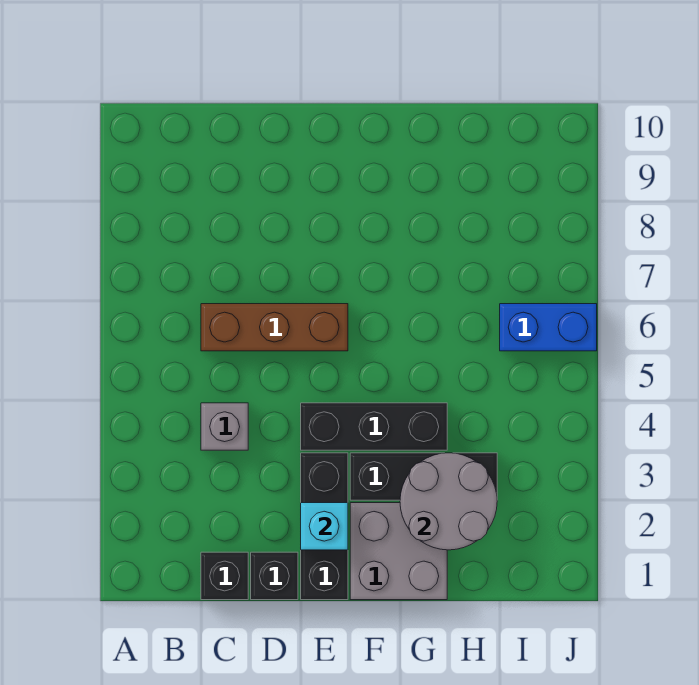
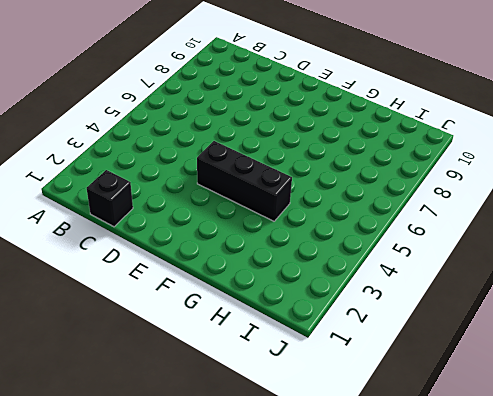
none -> grey brick C4 level 1
none -> brown brick C6:E6 level 1

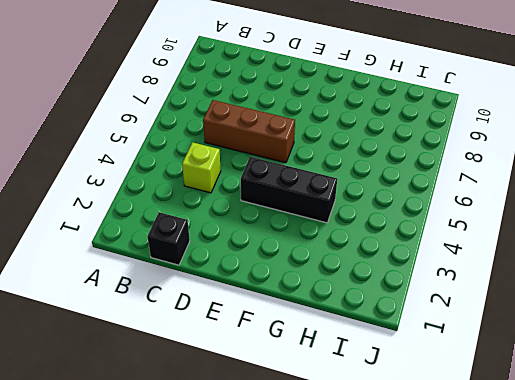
lime brick C4 level 1 -> grey brick C4 level 1
none -> black brick D1 level 1
none -> black brick E1:E3 level 1

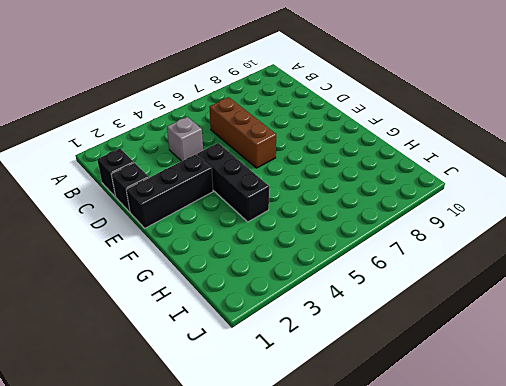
none -> grey brick F1:G2 level 1
none -> black brick F3:H3 level 1

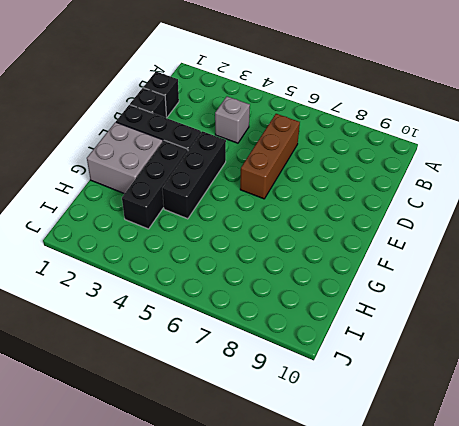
none -> blue brick I6:J6 level 1
none -> cyan brick E2 level 2

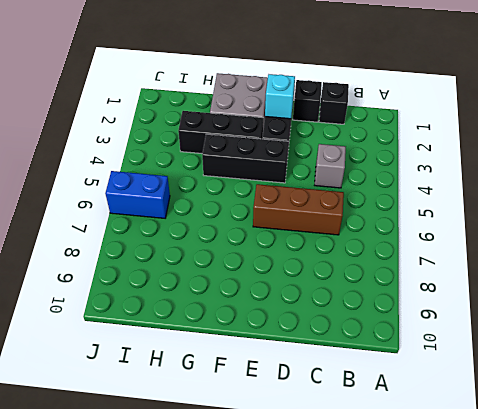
none -> grey round brick G2:H3 level 2

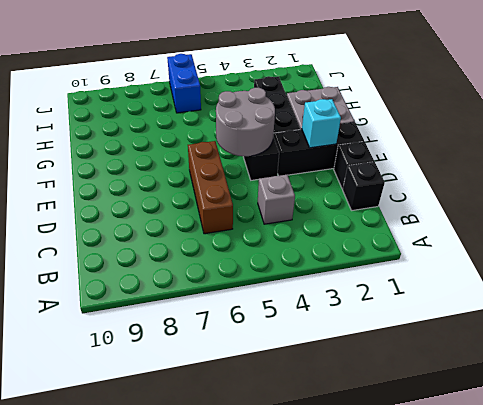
grey round brick E4:F5 level 2 -> grey round brick G2:H3 level 2

